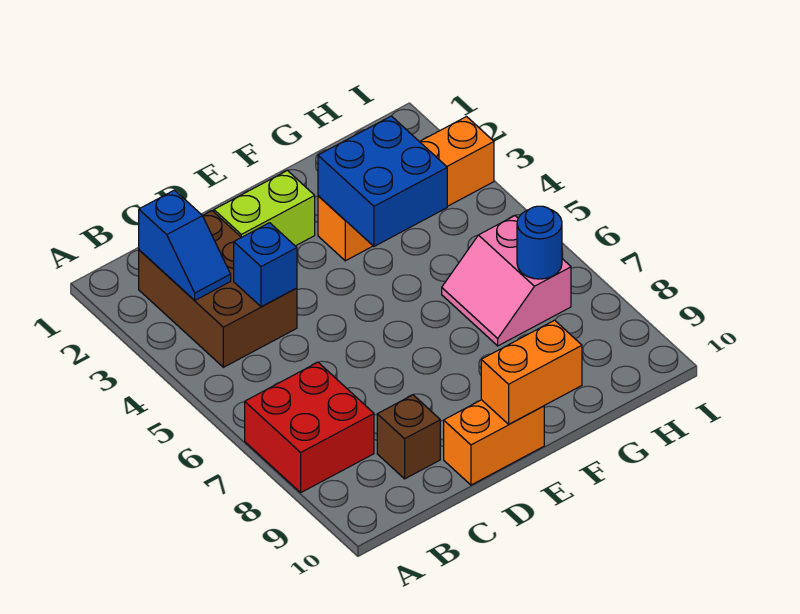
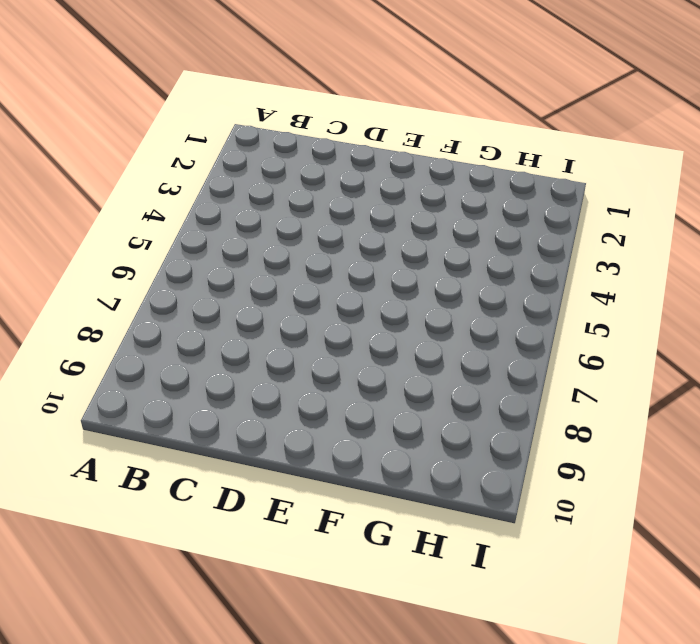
none -> red brick A7:B8 level 1
none -> brown brick B2:C4 level 1
none -> brown brick C9 level 1

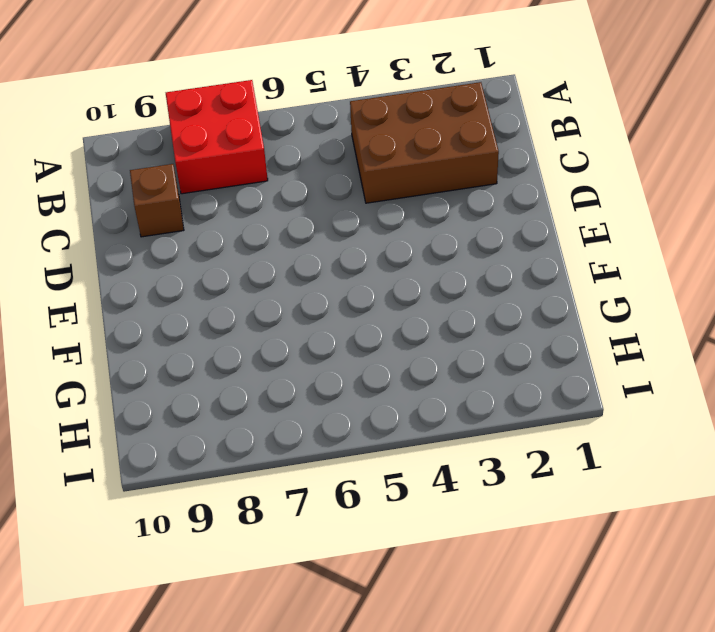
none -> lime brick D2:E2 level 1
none -> orange brick D10:E10 level 1
none -> orange brick F3:I3 level 1

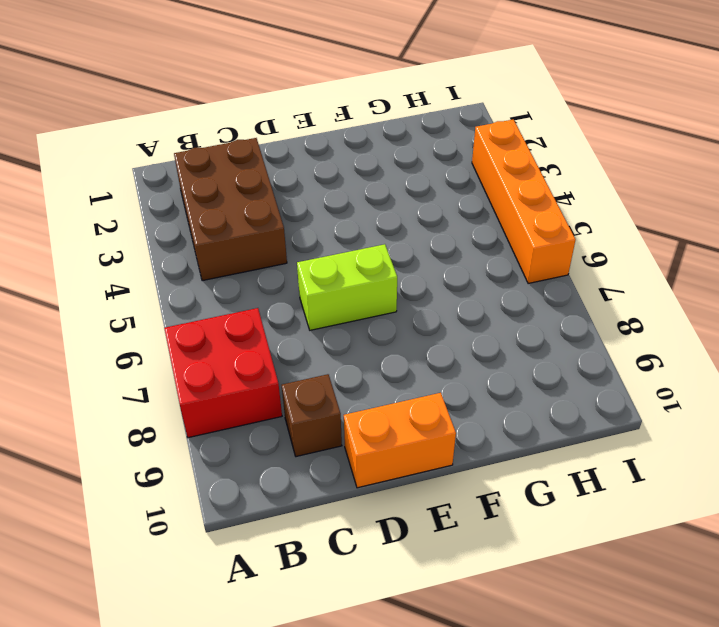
lime brick D6:E6 level 1 -> lime brick D2:E2 level 1
orange brick I3:I6 level 1 -> orange brick F3:I3 level 1
none -> pink slope G6:H7 level 1 top H
none -> blue slope B2:B3 level 2 top 2
none -> blue brick C4 level 2

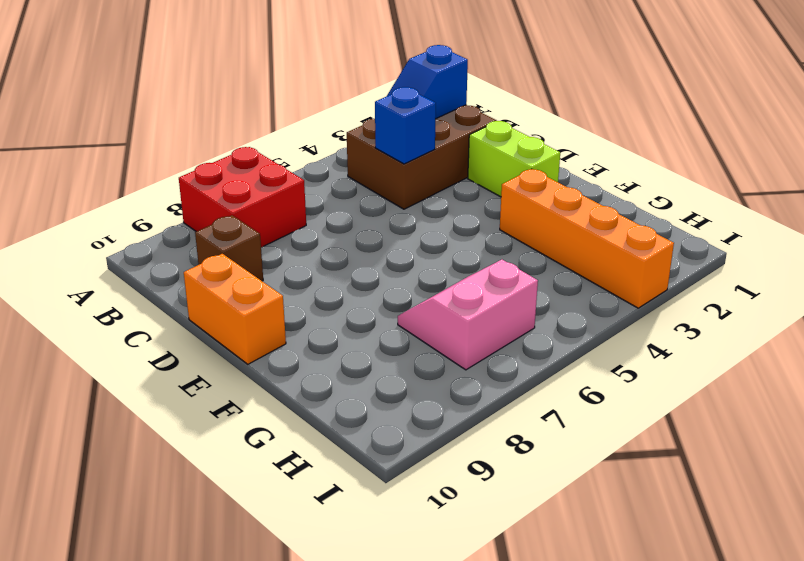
none -> orange brick E10:F10 level 2
none -> blue brick F3:G4 level 2
none -> blue round brick H7 level 2

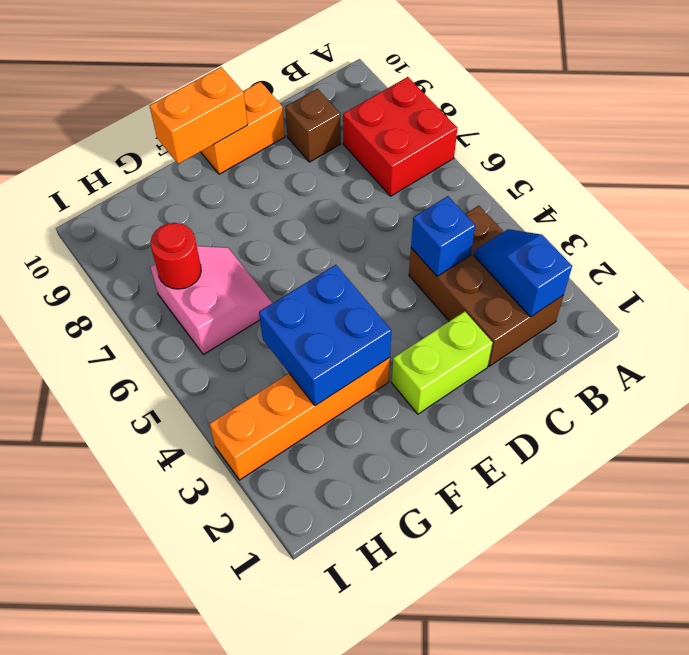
red round brick H7 level 2 -> blue round brick H7 level 2

